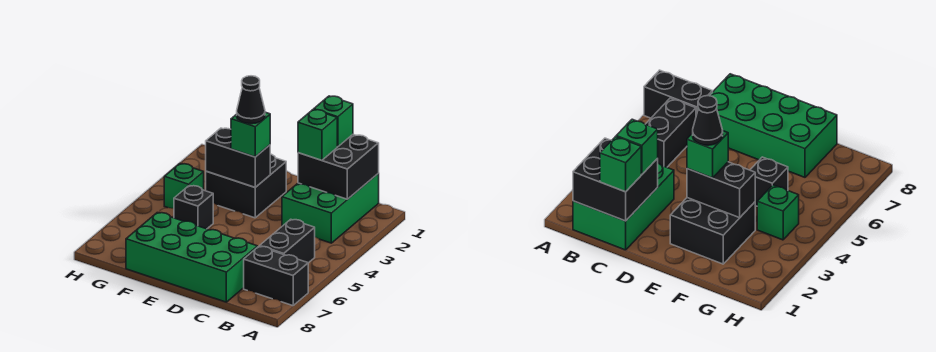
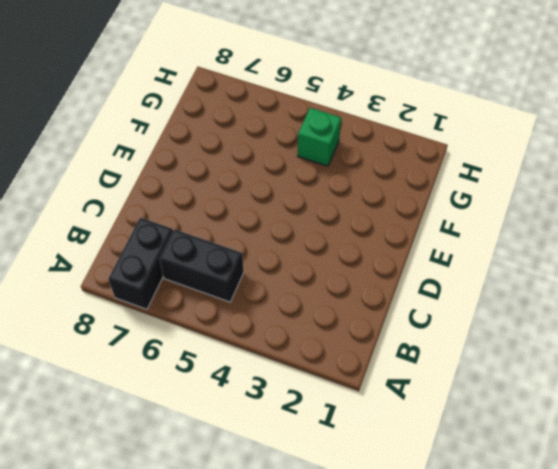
none -> green brick B1:C3 level 1
none -> green brick C7:F8 level 1
none -> black brick E2:F3 level 1

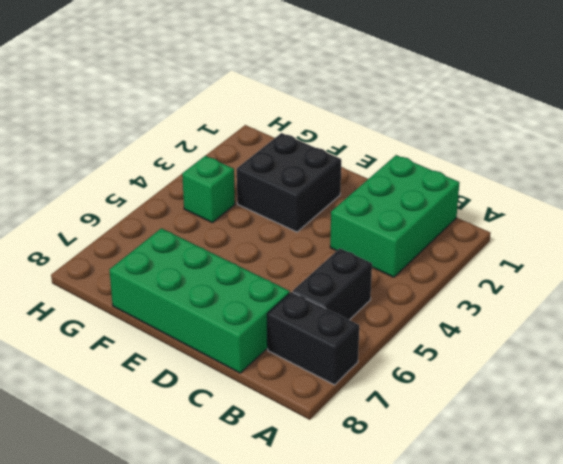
none -> black brick F5 level 1
none -> black brick B1:C2 level 2
none -> black brick E3:F3 level 2

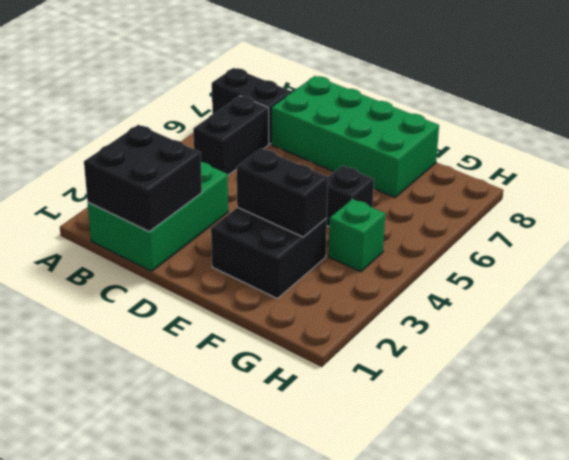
none -> green brick C1 level 3
none -> green brick C2 level 3
none -> green brick E3 level 3

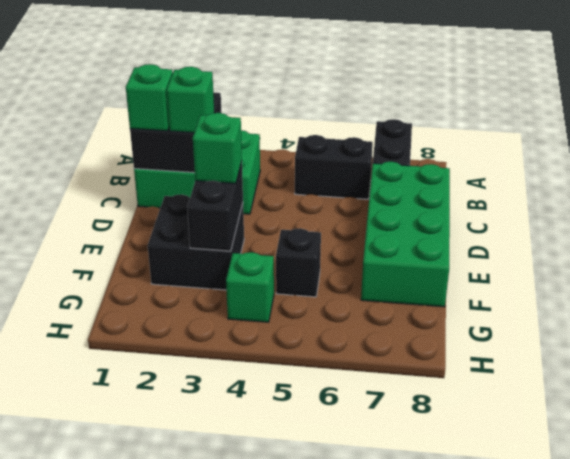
none -> black cone E3 level 4

